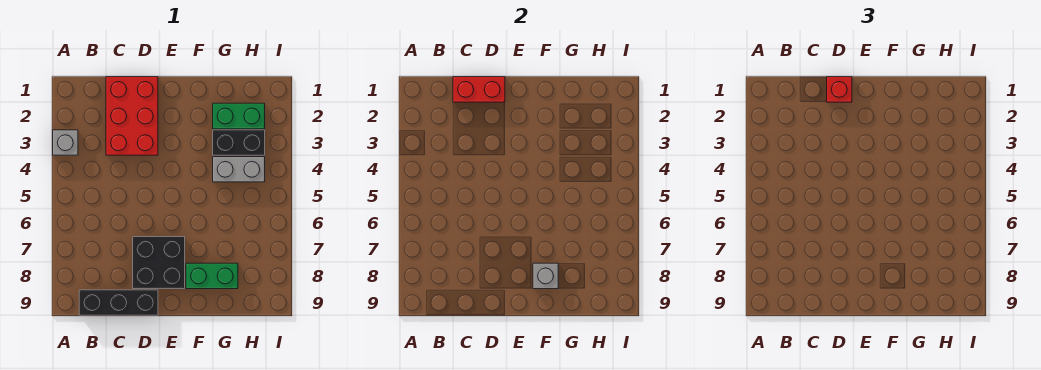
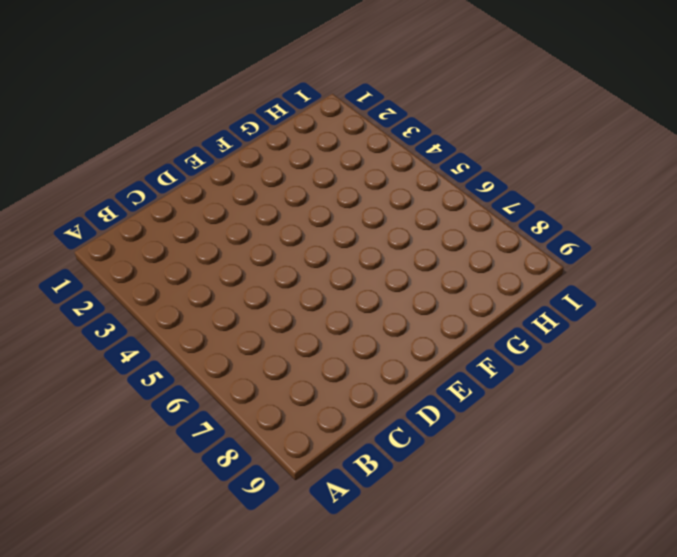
none -> grey brick A3 level 1
none -> black brick B9:D9 level 1

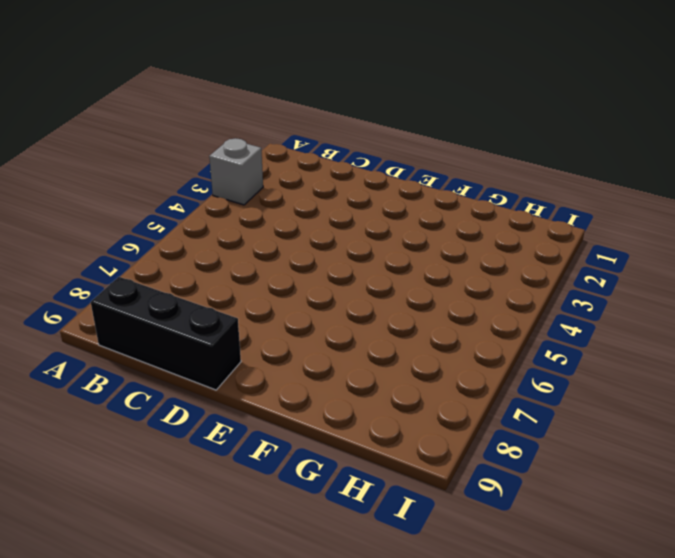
none -> red brick C1:D3 level 1
none -> black brick D7:E8 level 1

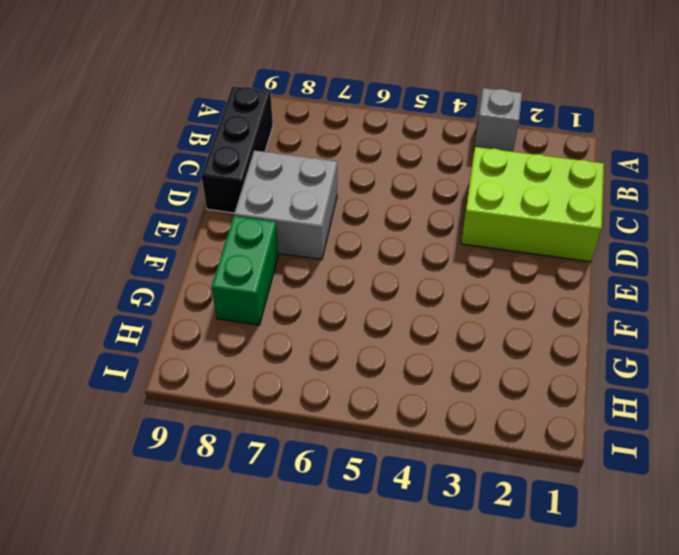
lime brick C1:D3 level 1 -> red brick C1:D3 level 1
grey brick D7:E8 level 1 -> black brick D7:E8 level 1
none -> green brick G2:H2 level 1
none -> black brick G3:H3 level 1

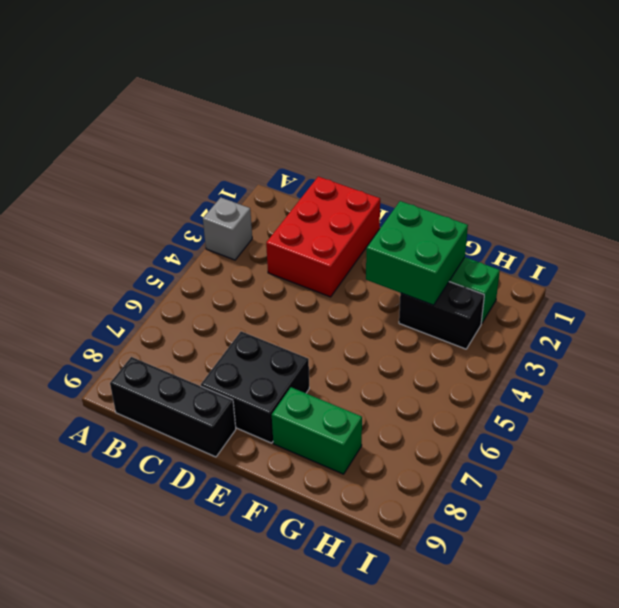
green brick F2:G3 level 2 -> none
none -> grey brick G4:H4 level 1
none -> red brick C1:D1 level 2

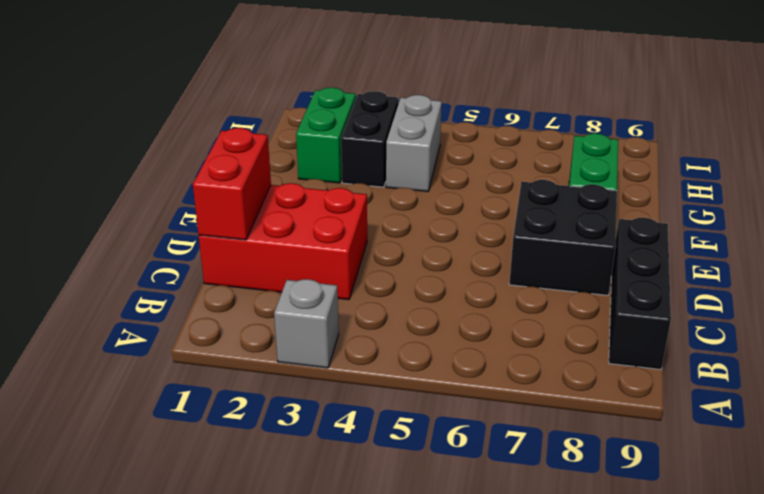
none -> grey brick F8 level 2
none -> red brick D1 level 3

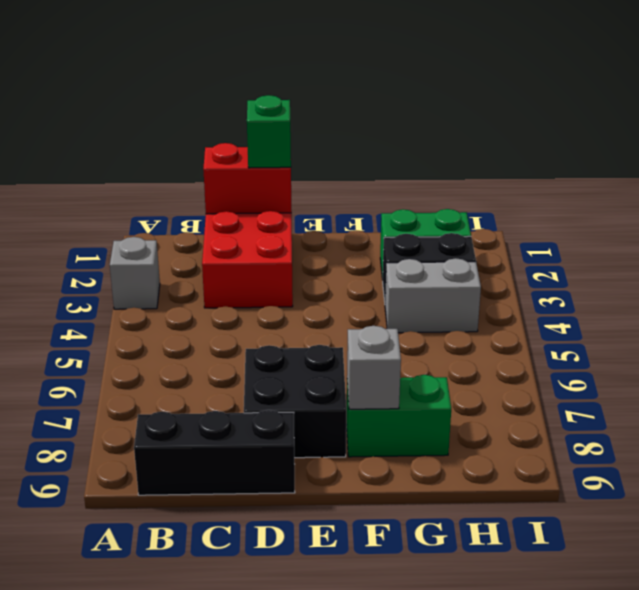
green brick D1 level 3 -> red brick D1 level 3

